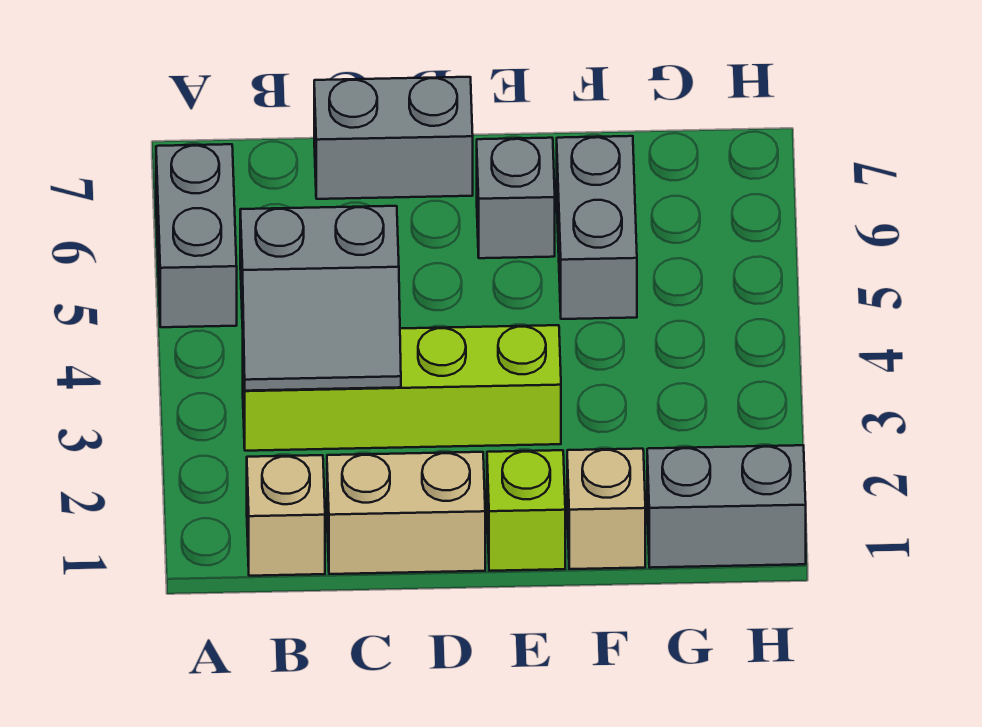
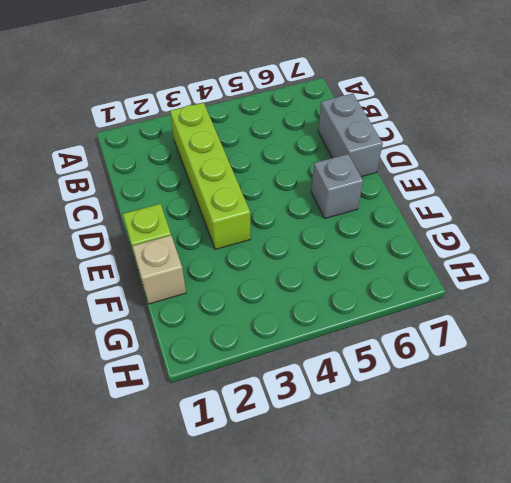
none -> grey brick A5:A6 level 1
none -> tan brick B1 level 1

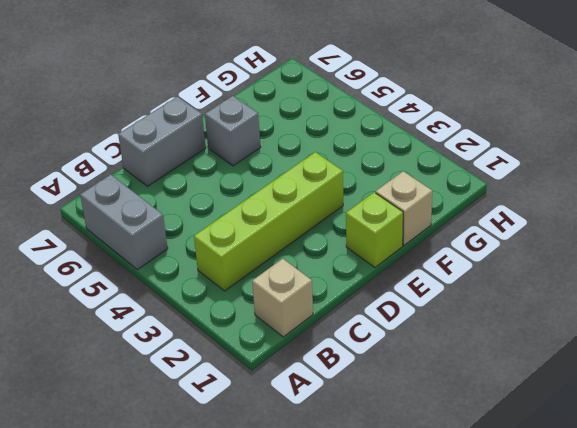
none -> tan brick C1:D1 level 1
none -> grey brick F5:F6 level 1

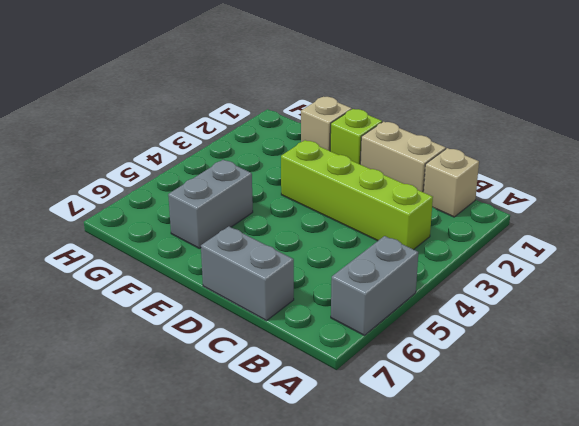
none -> grey brick E6 level 1
none -> grey brick G1:H1 level 1

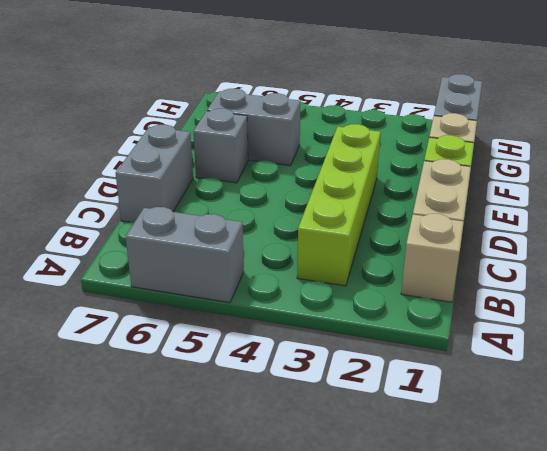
none -> grey slope B3:C4 level 2 top 4

